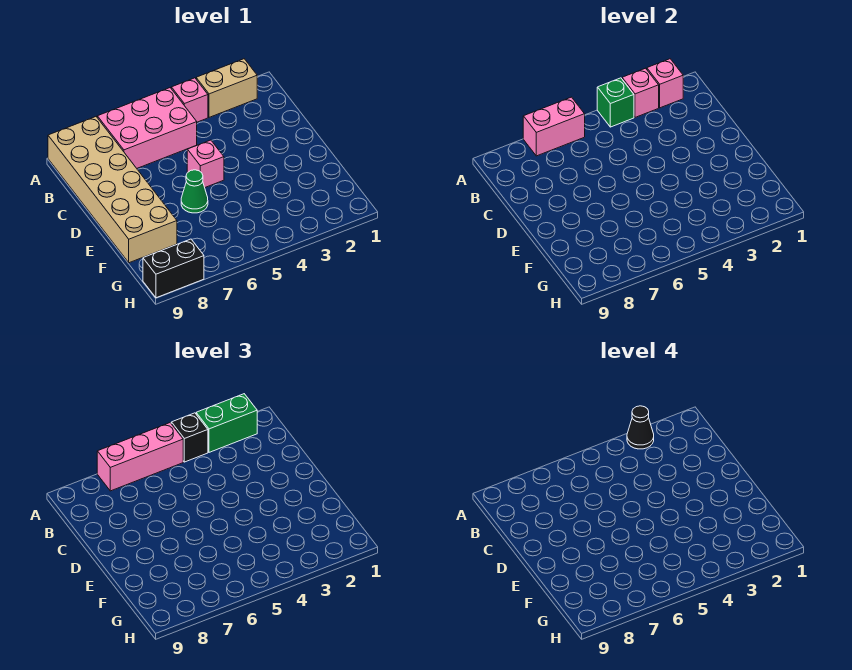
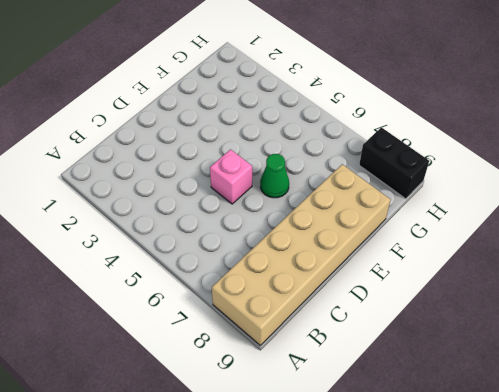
none -> tan brick A2:A3 level 1
none -> pink brick A4 level 1
none -> pink brick A5:B7 level 1

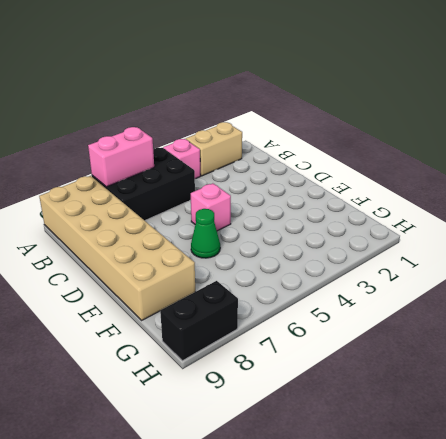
black brick A5:B7 level 1 -> pink brick A5:B7 level 1
none -> pink brick A2 level 2
none -> pink brick A3 level 2
none -> green brick A4 level 2

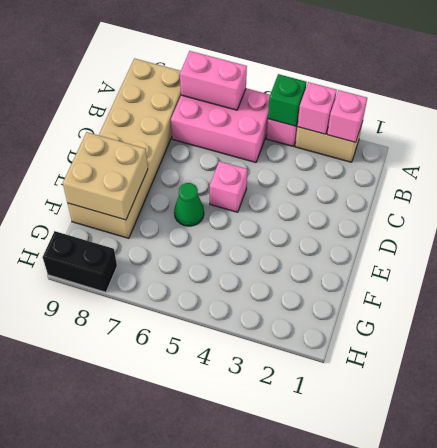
tan brick E8:F9 level 2 -> none
none -> green brick A2:A3 level 3
none -> black brick A4 level 3
none -> pink brick A5:A7 level 3

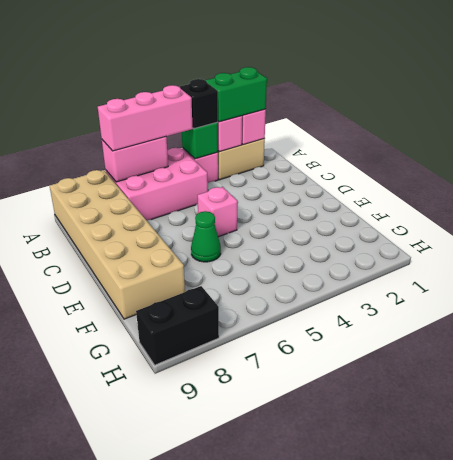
none -> black cone A3 level 4

